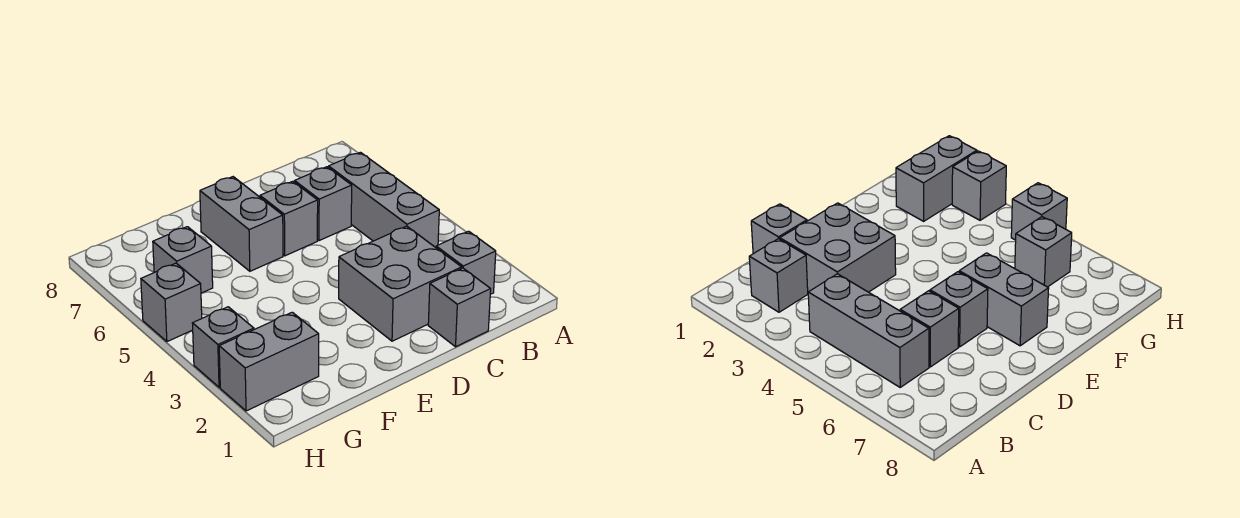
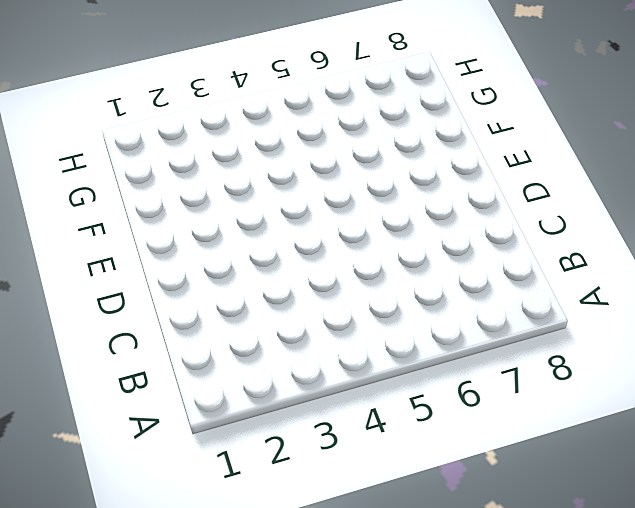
none -> grey brick B2 level 1
none -> grey brick B4:B6 level 1

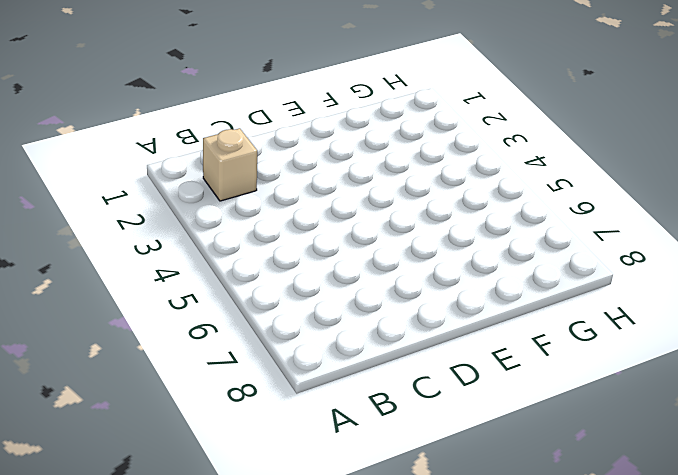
tan brick B2 level 1 -> grey brick B2 level 1
none -> grey brick B4:B6 level 1
none -> grey brick C1 level 1

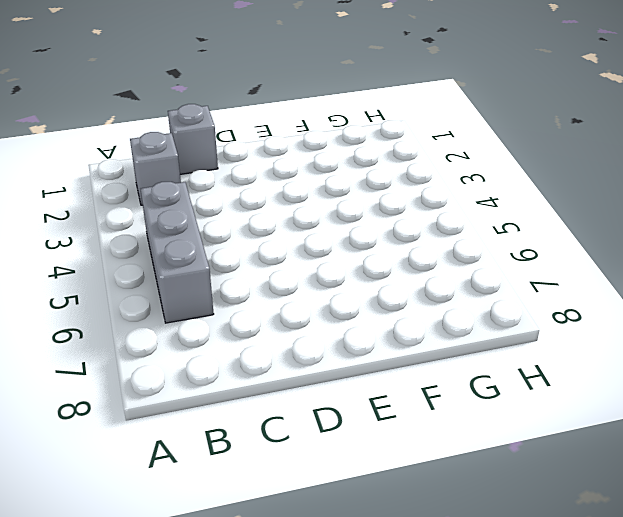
none -> grey brick C2:D3 level 1
none -> grey brick C6 level 1

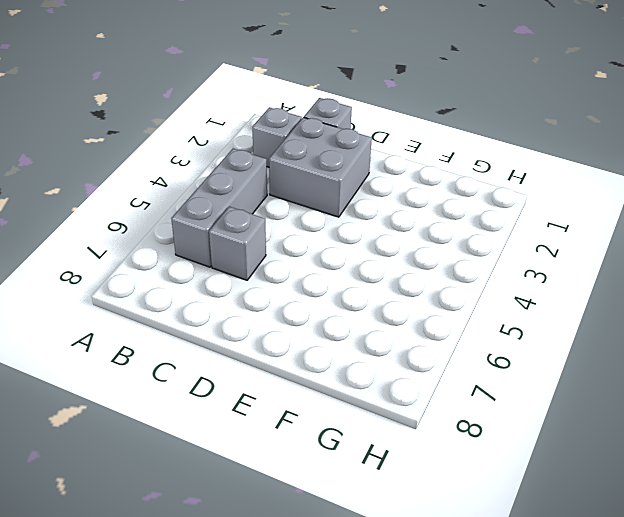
none -> grey brick D6 level 1
none -> grey brick E6:E7 level 1

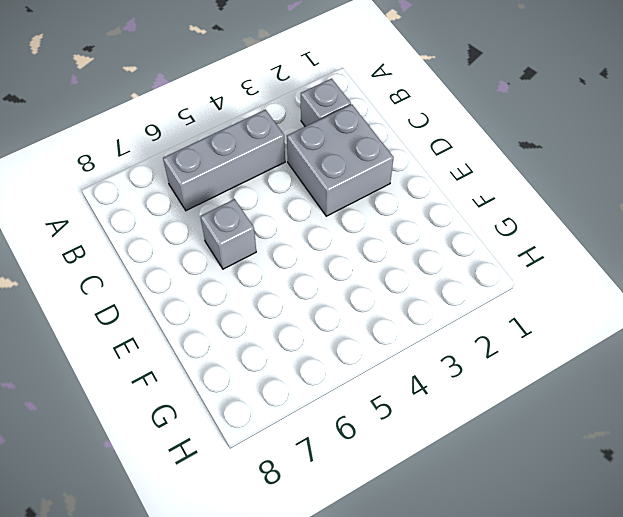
none -> grey brick C1 level 1
none -> grey brick C6 level 1

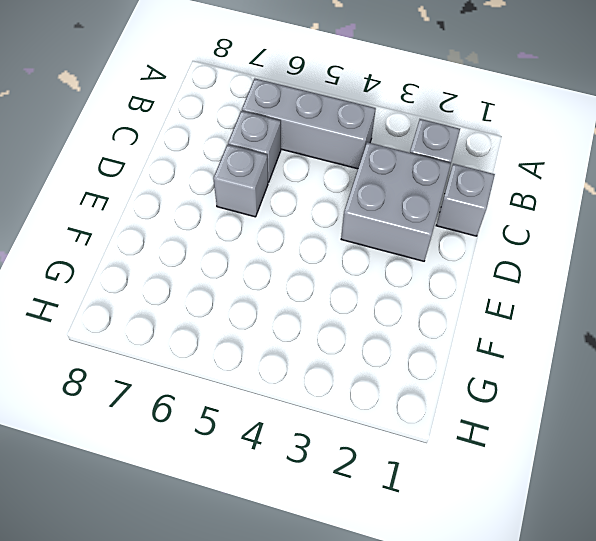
none -> grey brick E6:E7 level 1
none -> grey brick G2:H2 level 1

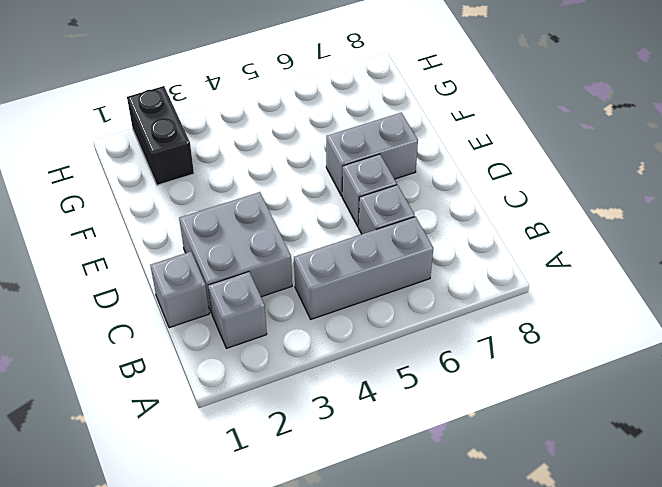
black brick G2:H2 level 1 -> grey brick G2:H2 level 1
none -> grey brick G6 level 1
none -> grey brick H3 level 1

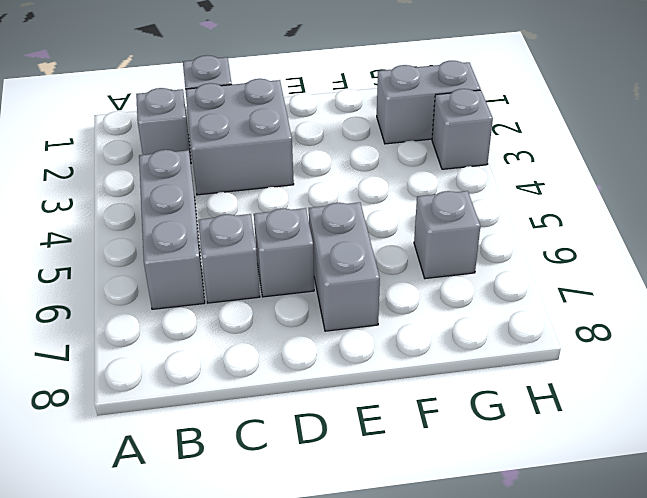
none -> grey brick H5 level 1

